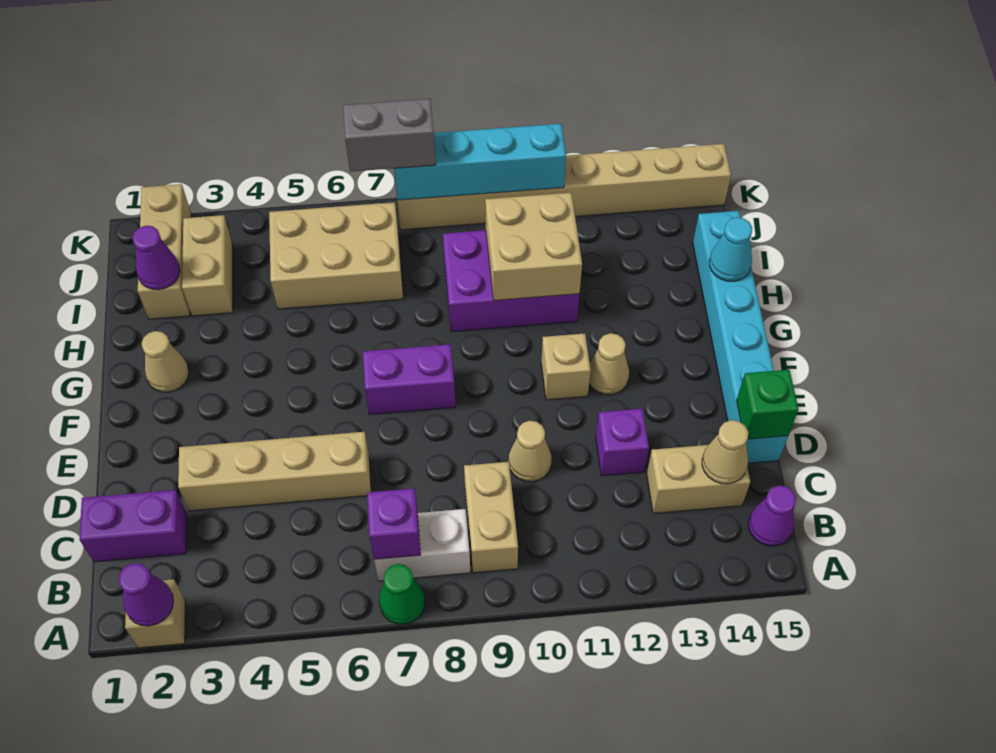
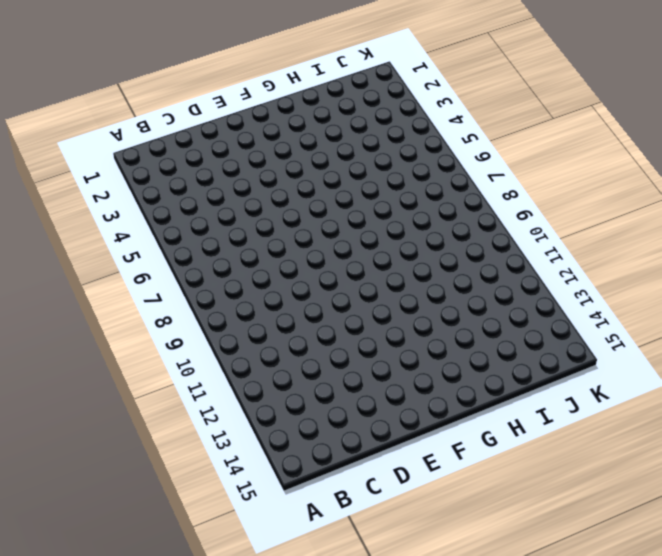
none -> tan brick A2 level 1
none -> green cone A7 level 1
none -> white brick B7:B8 level 1

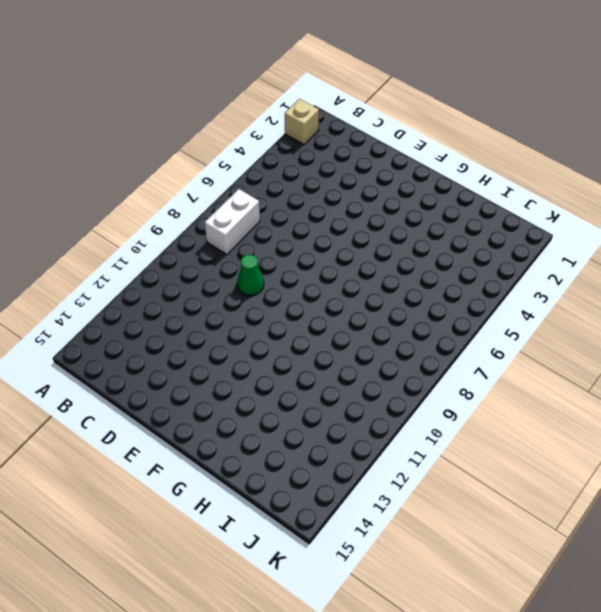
green cone D9 level 1 -> green cone A7 level 1
none -> tan brick B9:C9 level 1
none -> purple cone B15 level 1
none -> purple brick C1:C2 level 1

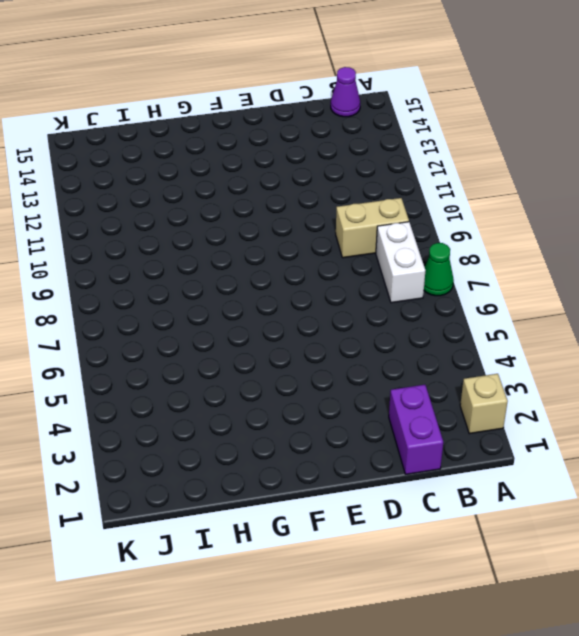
none -> tan brick C13:C14 level 1
none -> tan brick D3:D6 level 1
none -> tan cone D10 level 1

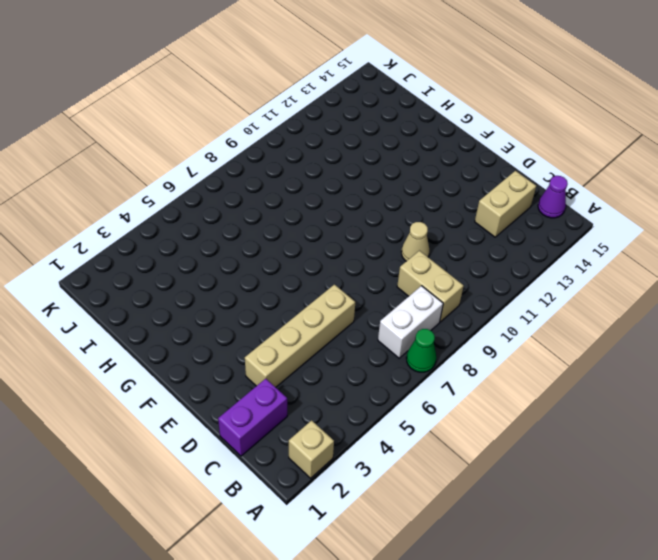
none -> purple brick D12 level 1
none -> cyan brick D15:I15 level 1
none -> purple brick F7:F8 level 1

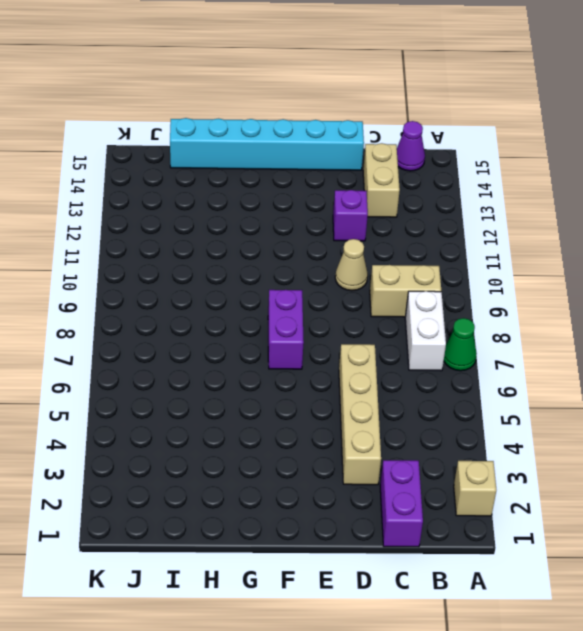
none -> tan brick F11 level 1
none -> tan cone F12 level 1
none -> tan cone G2 level 1

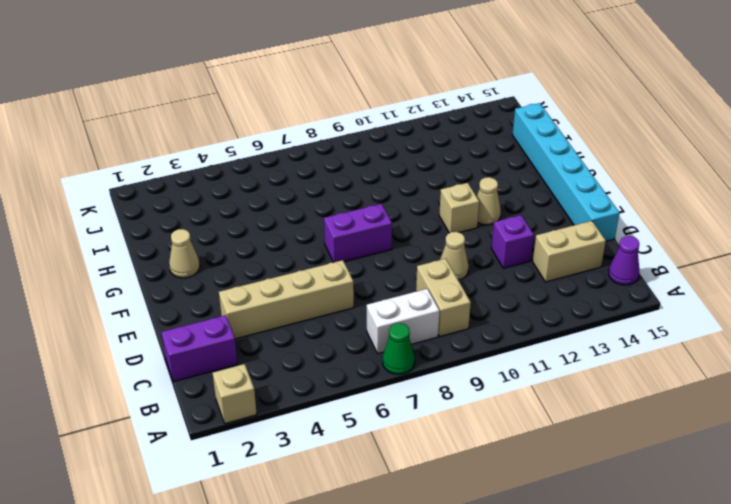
none -> purple brick H9:I11 level 1
none -> tan brick I2:K2 level 1
none -> tan brick I3:J3 level 1

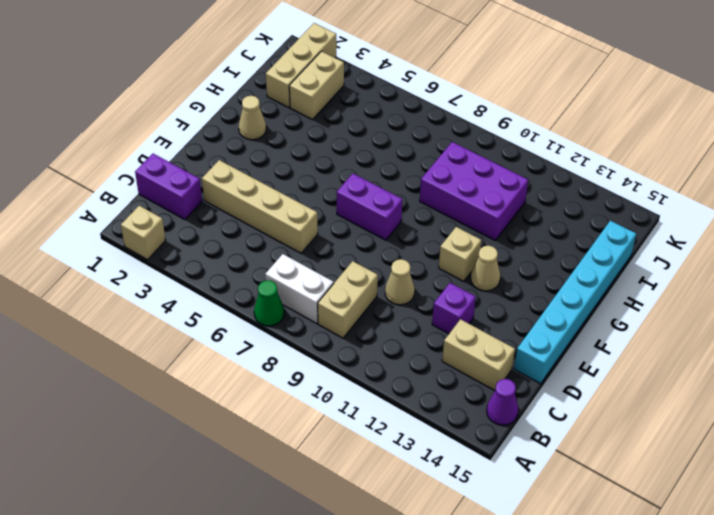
none -> tan brick I5:J7 level 1
none -> tan brick K8:K15 level 1
none -> purple cone A2 level 2

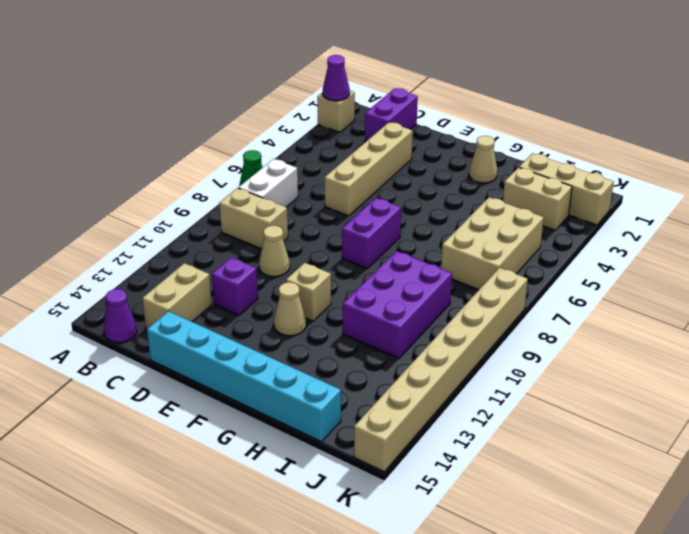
none -> purple brick B7 level 2
none -> tan cone C14 level 2
none -> green brick D15 level 2

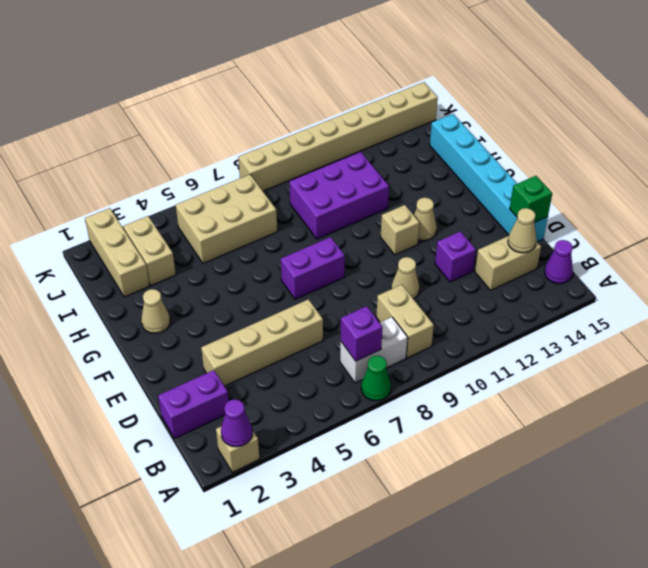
none -> tan brick H10:I11 level 2
none -> cyan cone H15 level 2
none -> purple cone I2 level 2

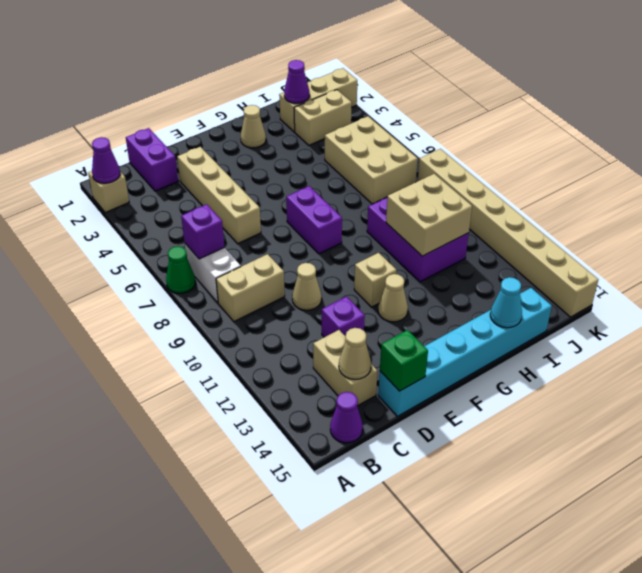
none -> cyan brick K8:K11 level 2
none -> grey brick K7:K8 level 3

